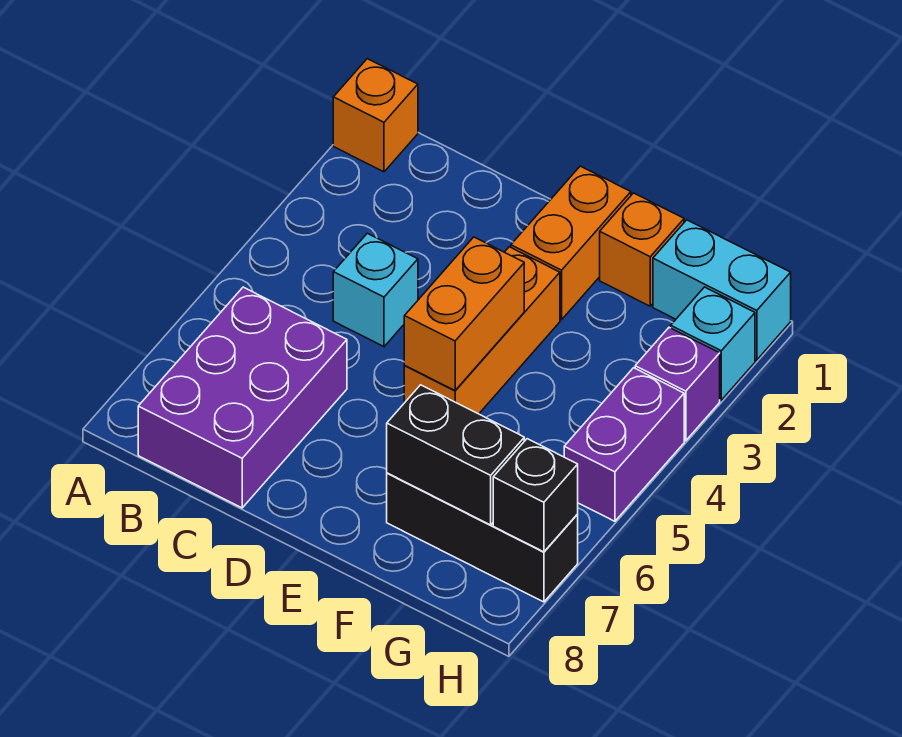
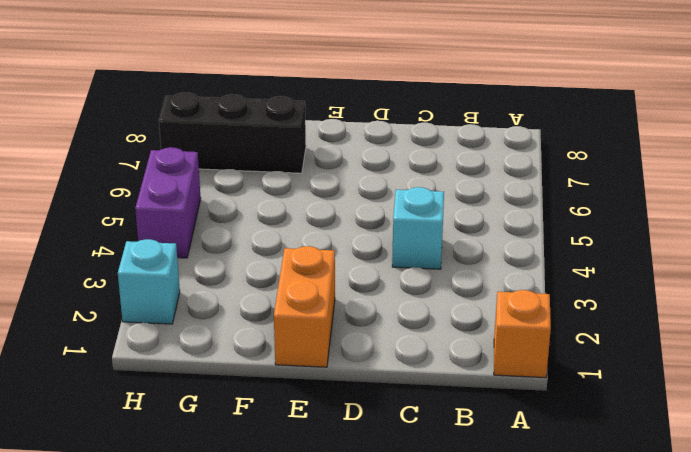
none -> purple brick B6:C8 level 1
none -> orange brick E3:E5 level 1
none -> orange brick F1 level 1

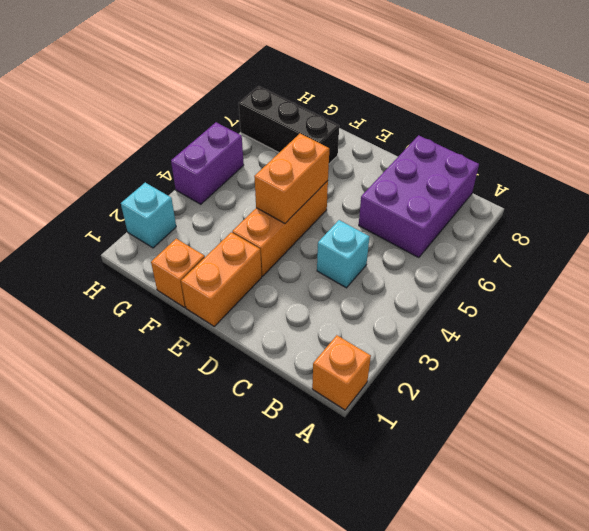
none -> cyan brick G1:H1 level 1
none -> purple brick H3 level 1
none -> black brick F7:G7 level 2

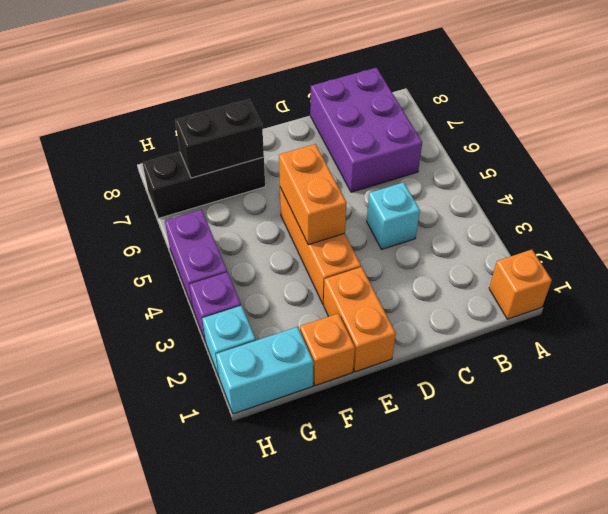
none -> black brick H7 level 2

